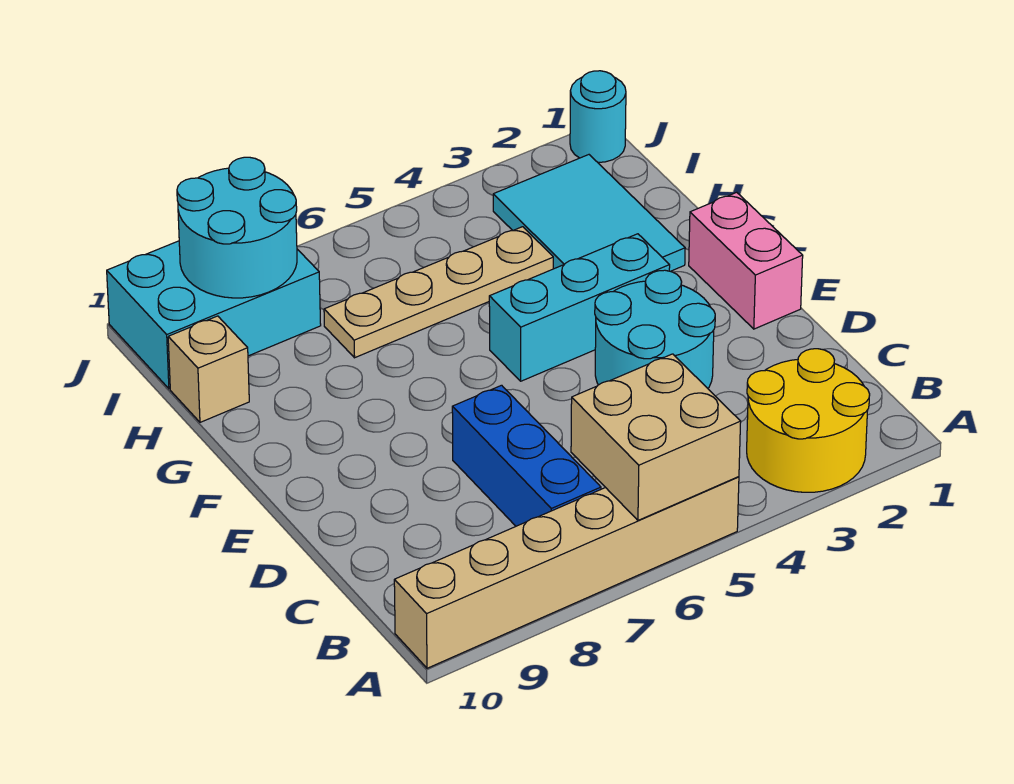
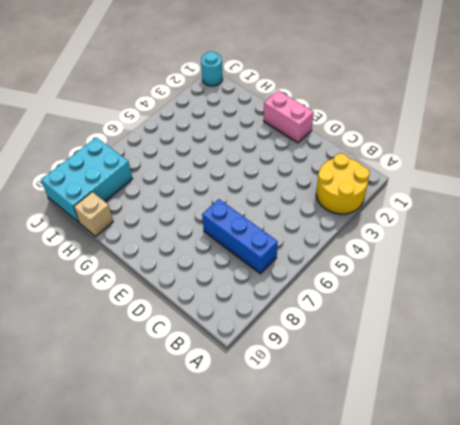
none -> tan brick A5:A10 level 1
none -> cyan round brick D3:E4 level 1
none -> cyan brick F3:F5 level 1

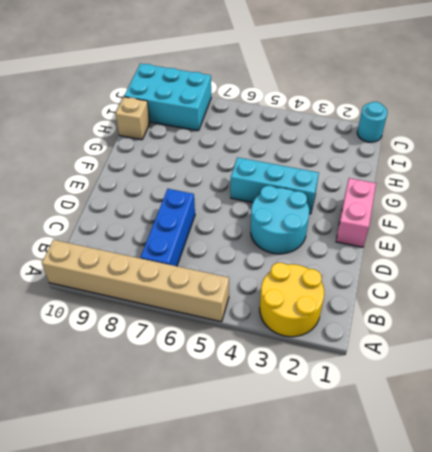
none -> cyan tile G2:I3 level 1
none -> tan plate H4:H7 level 1
none -> tan brick A5:B6 level 2

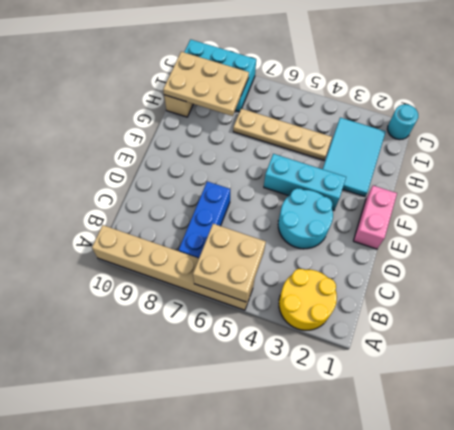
tan plate H8:I10 level 2 -> cyan round brick I8:J9 level 2

